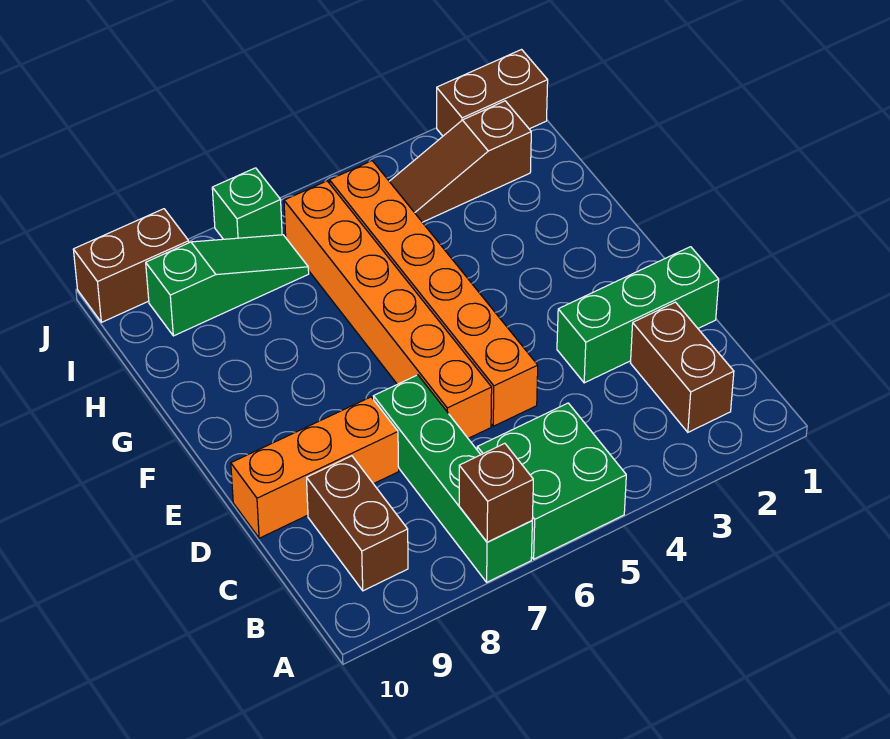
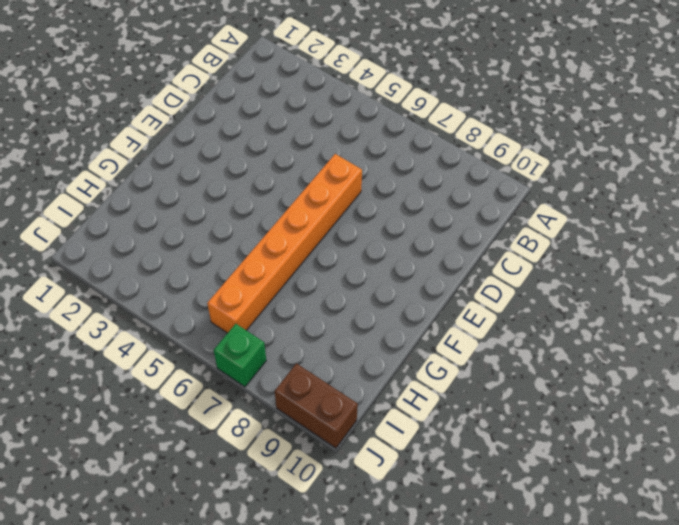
none -> green brick A5:B6 level 1
none -> green brick A7:D7 level 1
none -> brown brick B2:C2 level 1

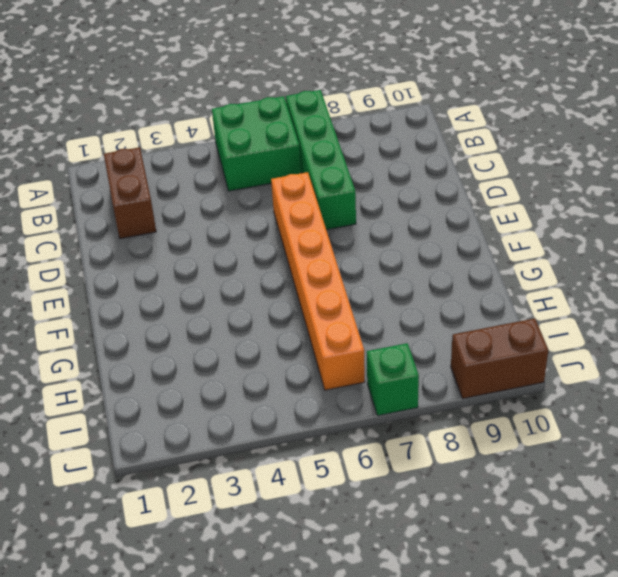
none -> brown brick B9:C9 level 1
none -> green brick D1:D3 level 1
none -> orange brick D5:I5 level 1

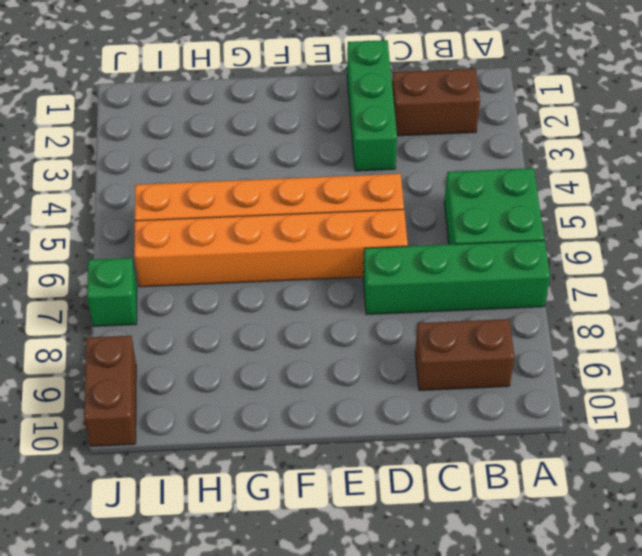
none -> orange brick D8:D10 level 1
none -> brown slope I2:I4 level 1 top 2
none -> green slope I7:I9 level 1 top 9

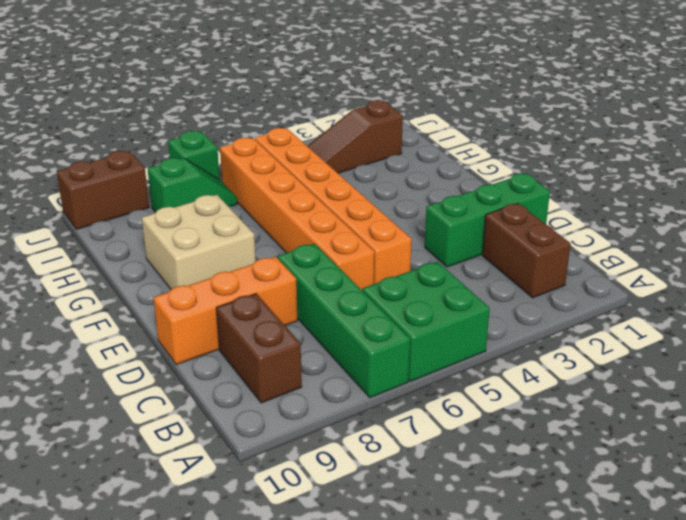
tan brick F8:G9 level 1 -> none
green slope I7:I8 level 1 top 8 -> green slope I7:I9 level 1 top 9
none -> brown brick J1:J2 level 1
none -> brown brick A7 level 2

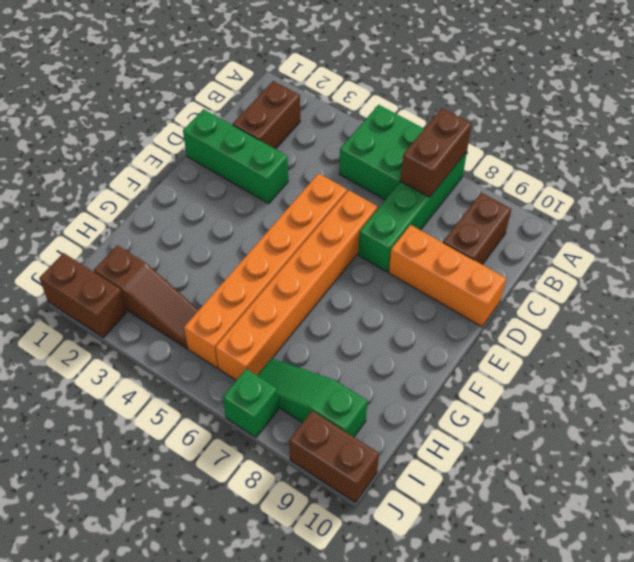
brown brick A7:B7 level 2 -> brown brick A7 level 2

